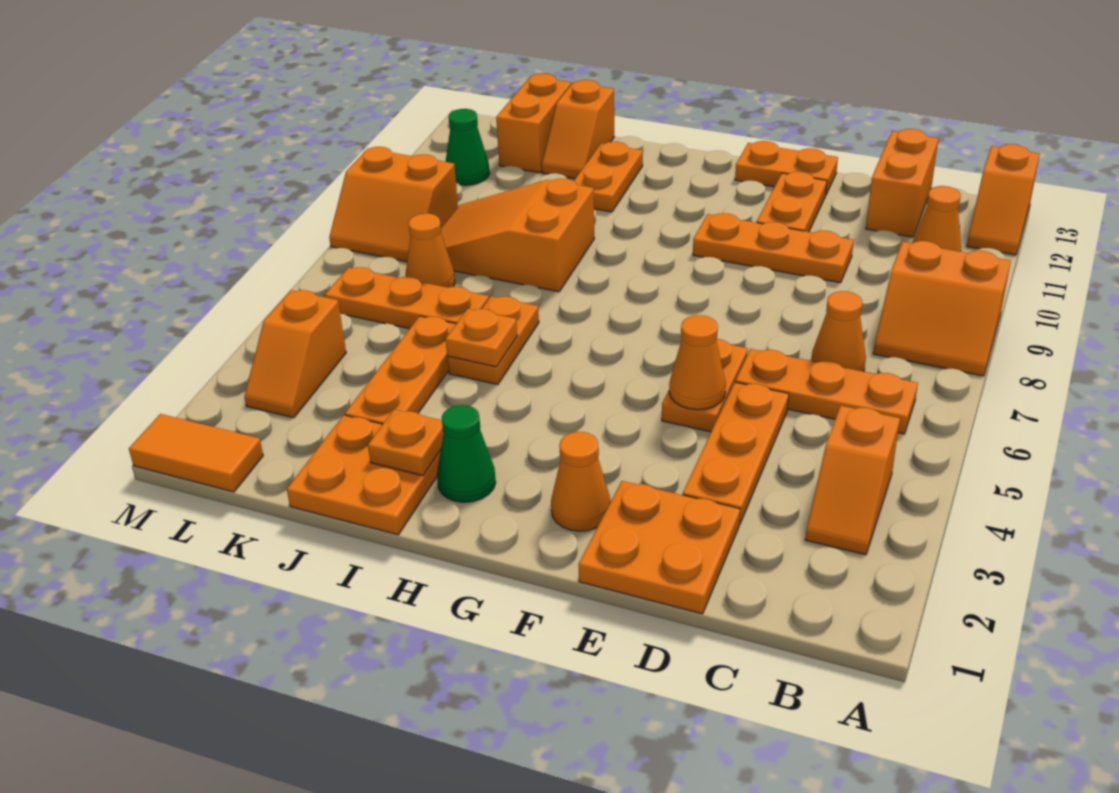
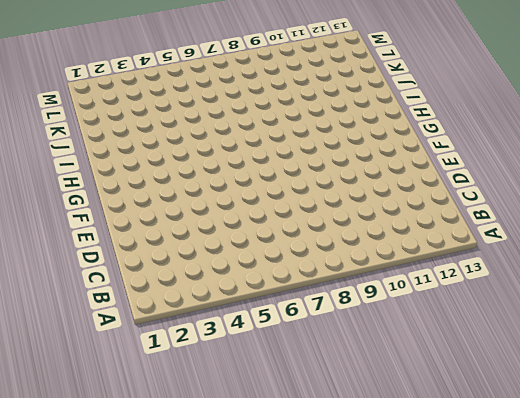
none -> orange slope A8:B9 level 1 top 9
none -> orange slope A12:A13 level 1 top 13
none -> orange slope B3:B4 level 1 top 4
none -> orange plate B6:D6 level 1

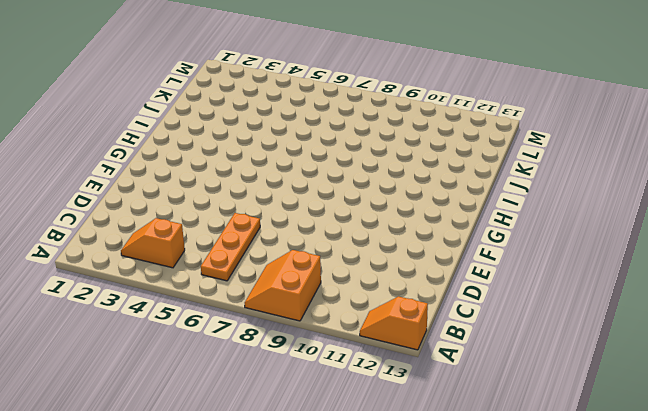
none -> orange cone B11 level 1
none -> orange cone C7 level 1
none -> orange brick C12:C13 level 1
none -> orange plate D1:E2 level 1

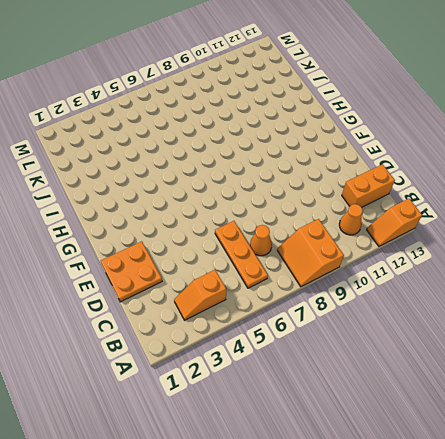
none -> orange plate D3:D5 level 1
none -> orange plate D10:F10 level 1
none -> orange plate E5:E6 level 1
none -> orange plate E11:E12 level 1

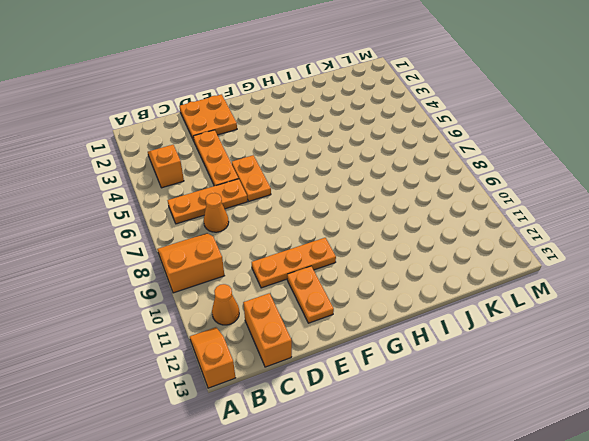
none -> orange plate E13:F13 level 1
none -> orange cone F2 level 1
none -> green cone H2 level 1
none -> orange plate I1:J2 level 1

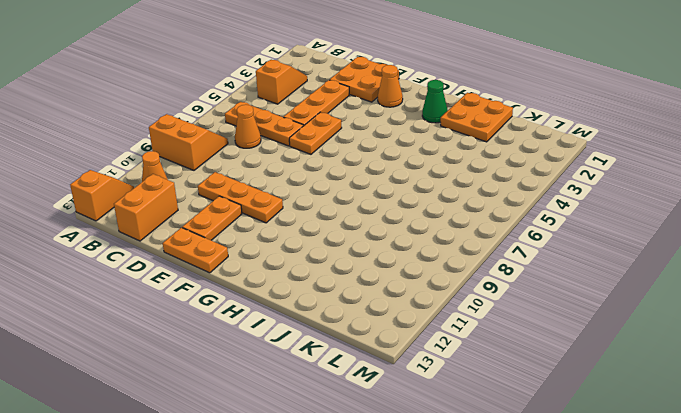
none -> orange plate I5:I6 level 1
none -> orange slope I8:K9 level 1 top I
none -> orange plate I11:I12 level 1
none -> orange plate J3:J5 level 1

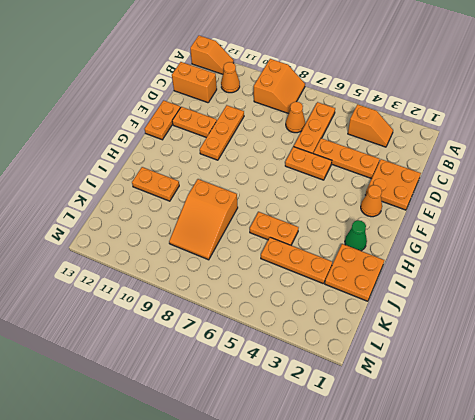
none -> orange plate J6:L6 level 1
none -> orange slope J12:J13 level 1 top 13
none -> orange cone K7 level 1
none -> orange brick K12:K13 level 1

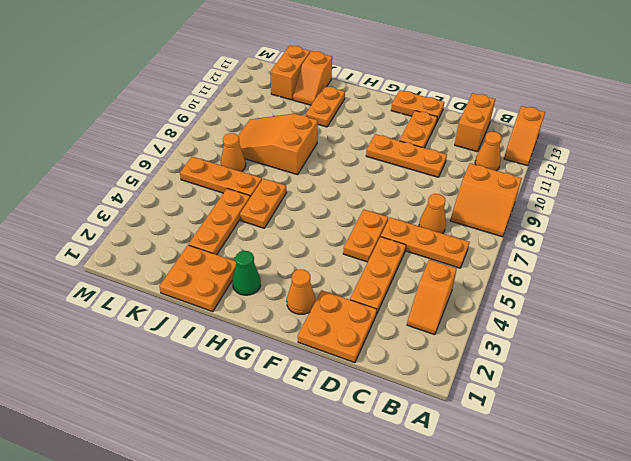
none -> orange tile L1:M1 level 1
none -> orange slope L3:L4 level 1 top 4
none -> orange slope L8:M9 level 1 top 9
none -> green cone L11 level 1

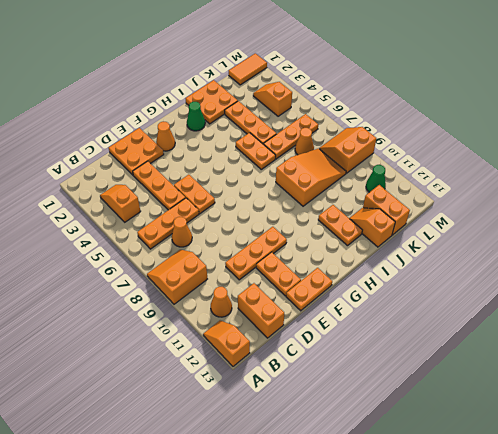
none -> orange cone E5 level 2
none -> orange plate I2 level 2
none -> orange plate I5 level 2

